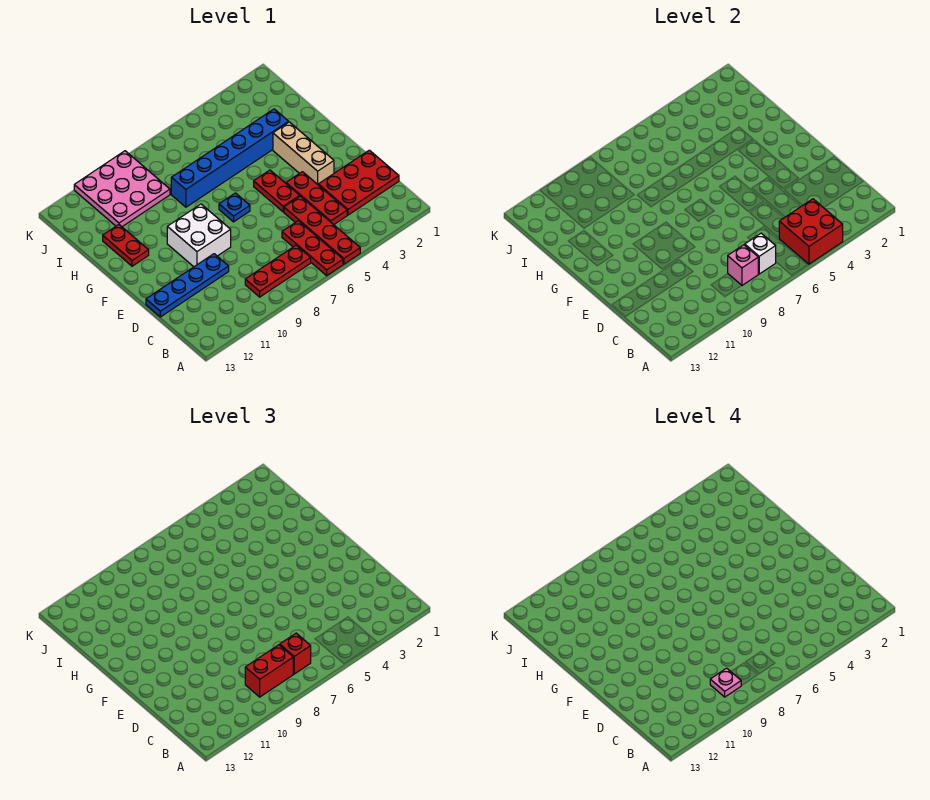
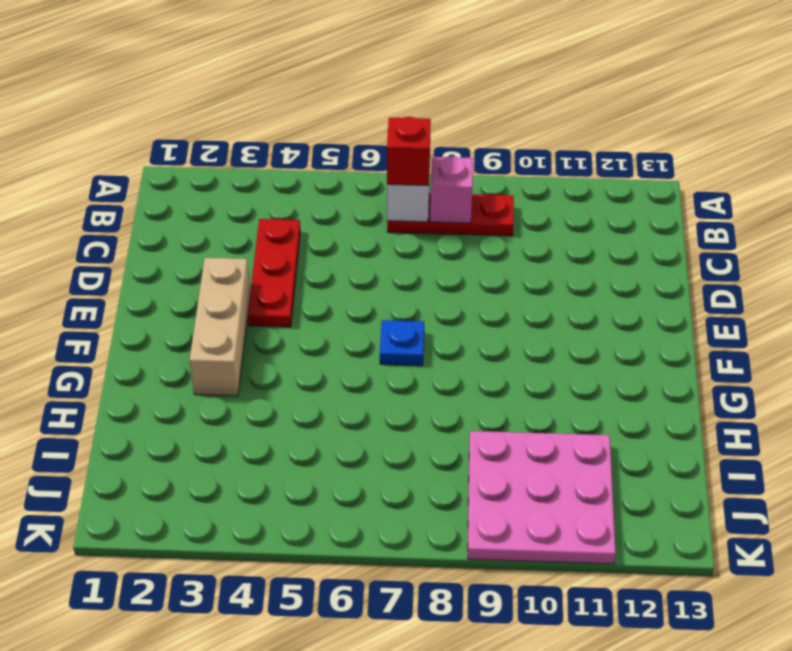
none -> red plate A5:D5 level 1
none -> red plate A6:C6 level 1
none -> red plate C1:D3 level 1

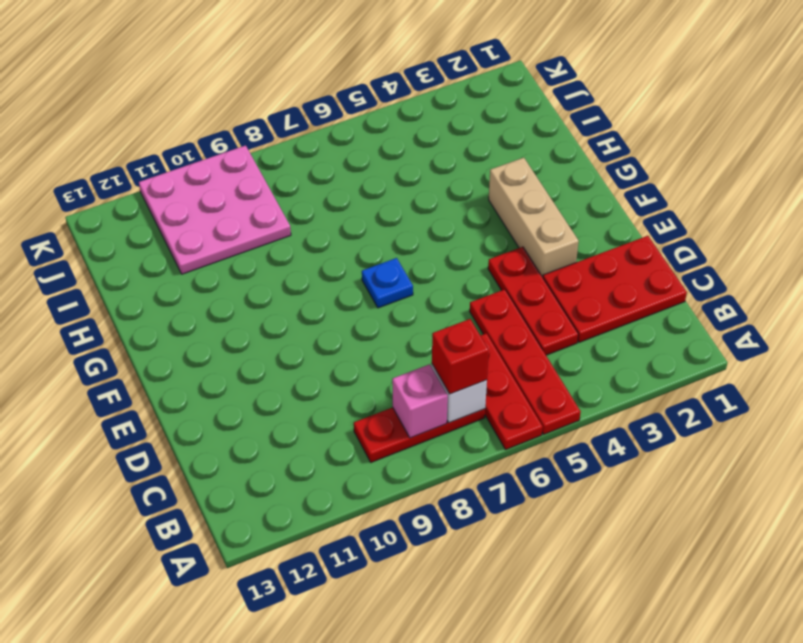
none -> blue plate D10:D13 level 1
none -> red plate E5:F5 level 1
none -> white brick E9:F10 level 1

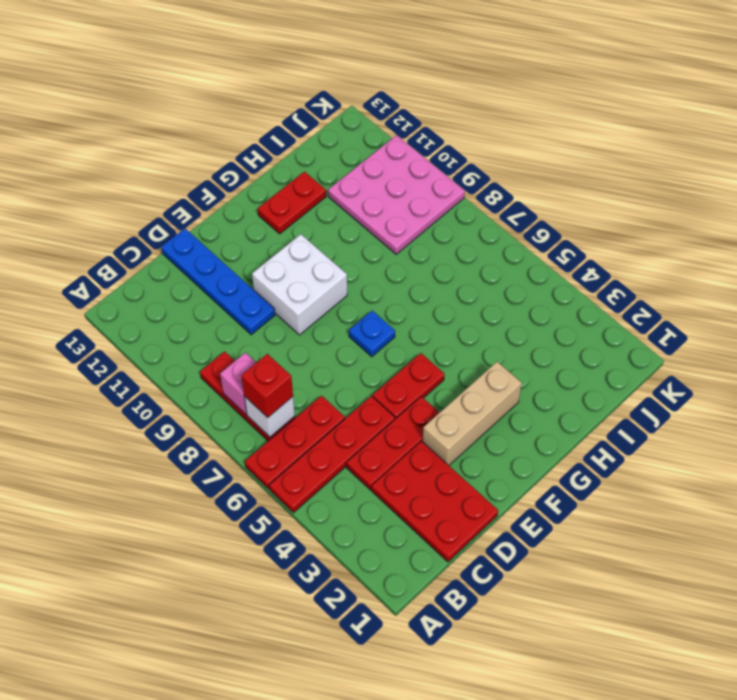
none -> blue brick H3:H8 level 1
none -> red brick A4:B5 level 2
none -> red brick B8:B9 level 3

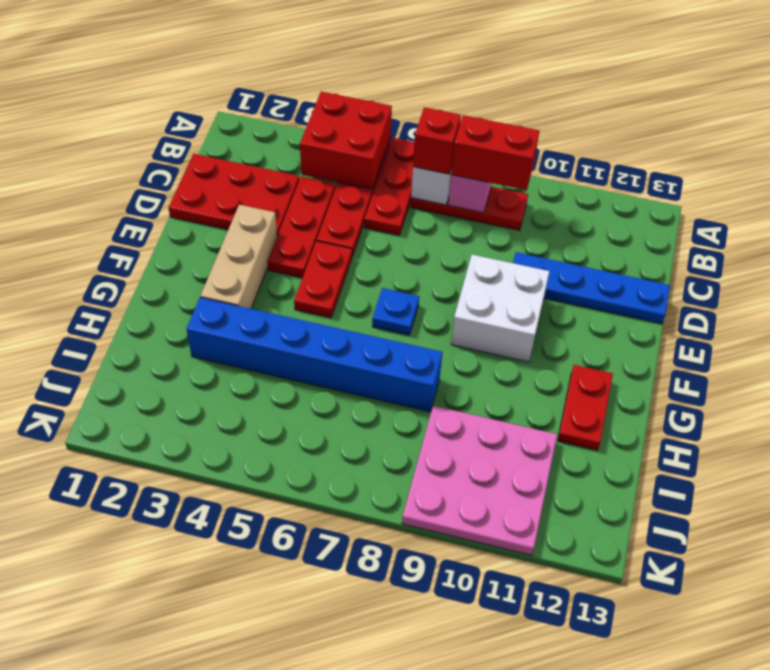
none -> pink plate B9 level 4

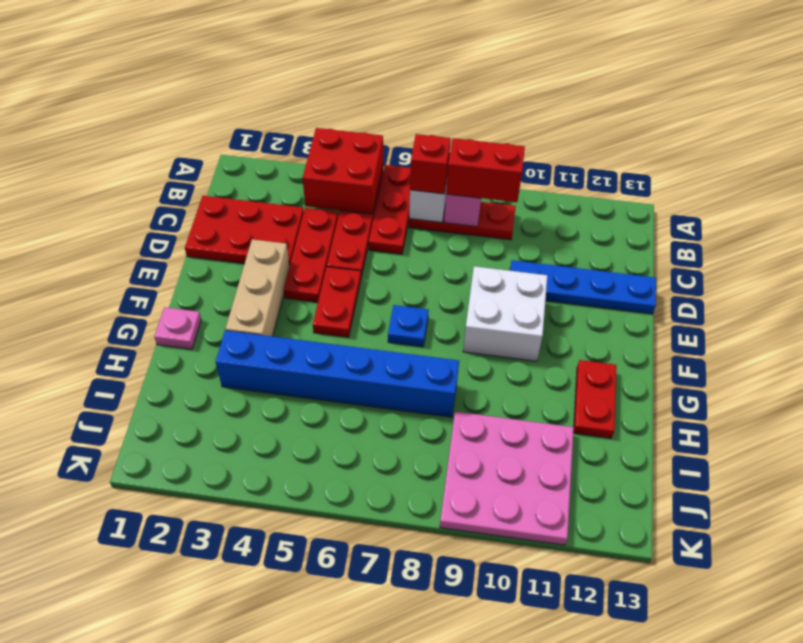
pink plate G1 level 1 -> pink plate B9 level 4

